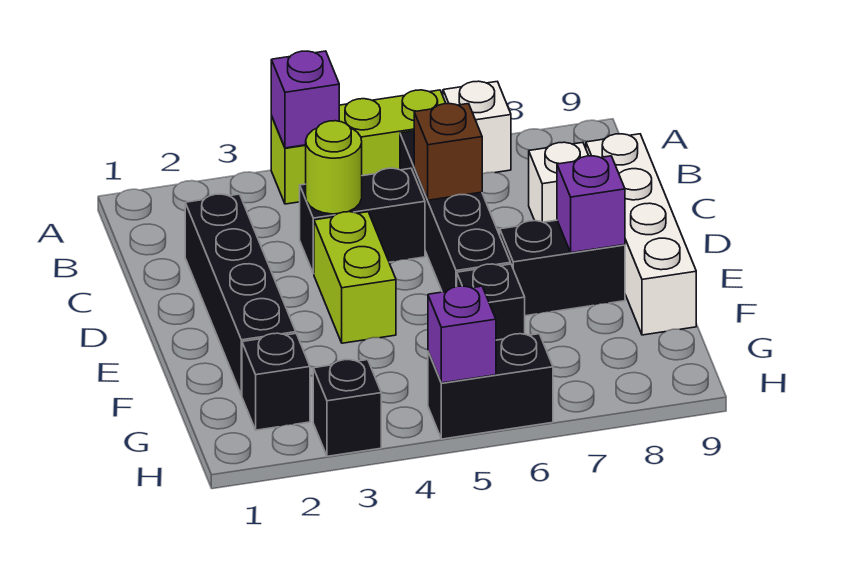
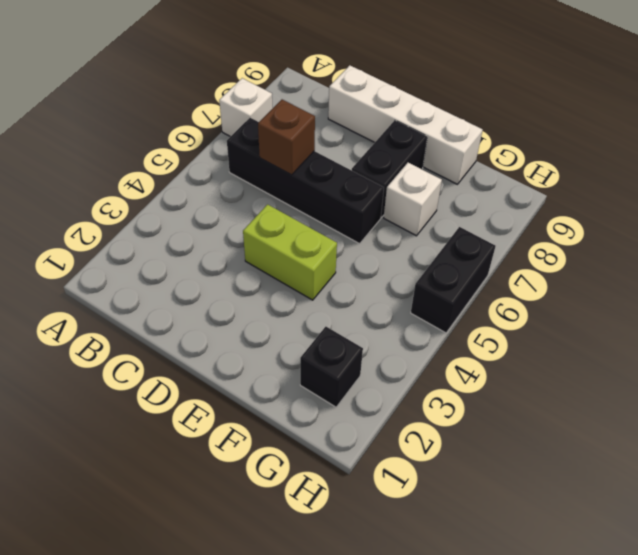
white brick F7 level 1 -> white brick C8 level 1
none -> lime brick A4:A6 level 1
none -> black brick C2:F2 level 1
none -> black brick C4:C5 level 1

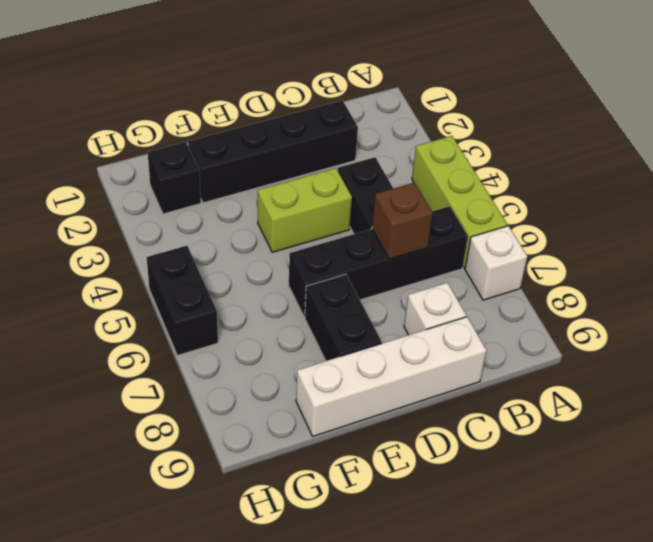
none -> black brick F6 level 1
none -> black brick H3 level 1
none -> purple brick A4 level 2

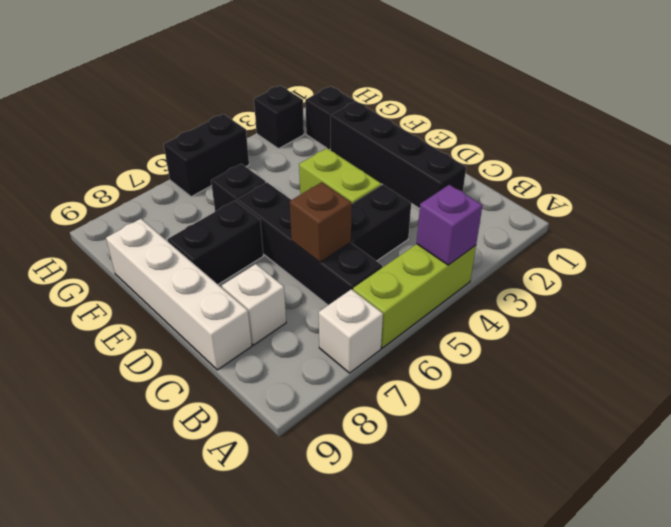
none -> lime round brick C4 level 2
none -> purple brick E8 level 2
none -> purple brick H5 level 2

